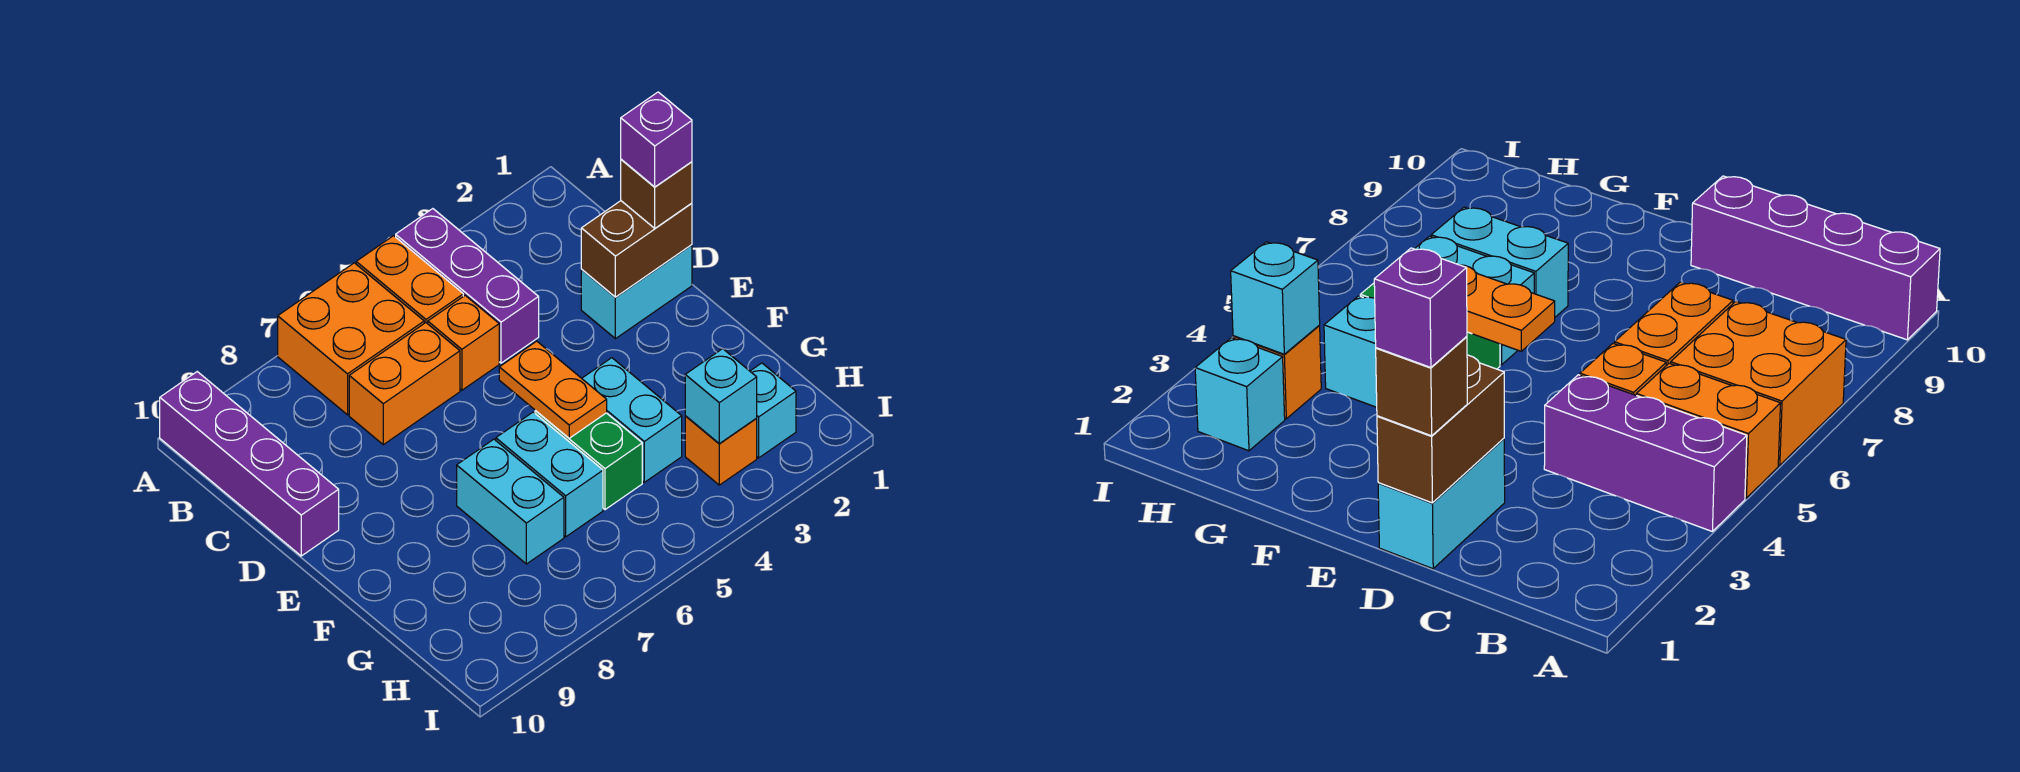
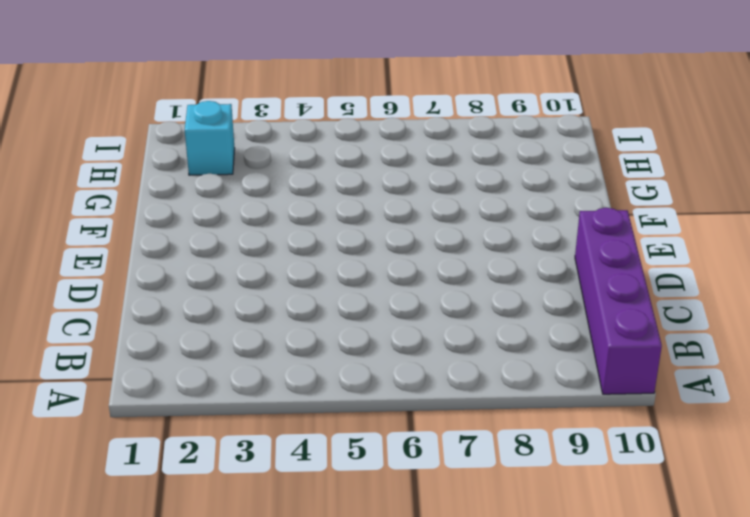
none -> purple brick A4:C4 level 1
none -> orange brick A5:B5 level 1
none -> orange brick A6:B7 level 1

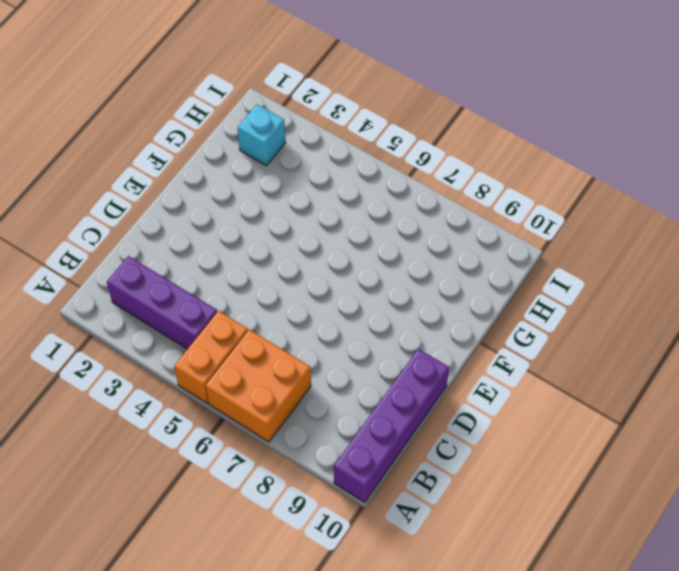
purple brick B2:B4 level 1 -> purple brick A4:C4 level 1
none -> orange brick C5 level 1
none -> orange brick C6:C7 level 1
none -> cyan brick D1:D2 level 1

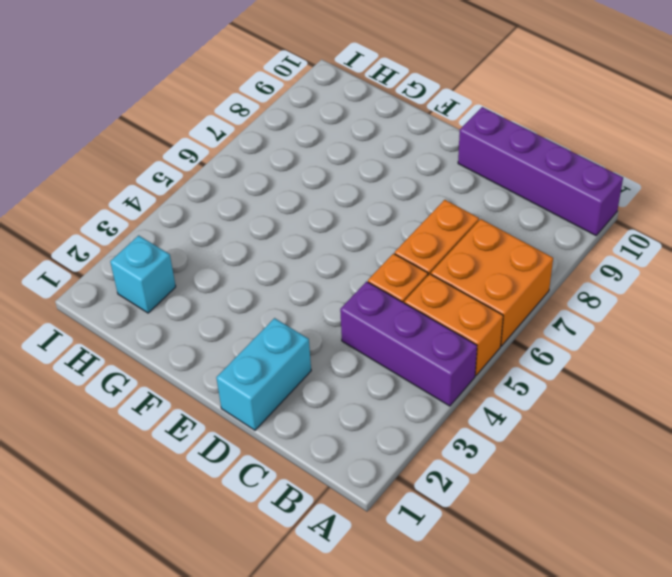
none -> cyan brick F4:G4 level 1
none -> green brick F5:G5 level 1
none -> cyan brick F6:G6 level 1

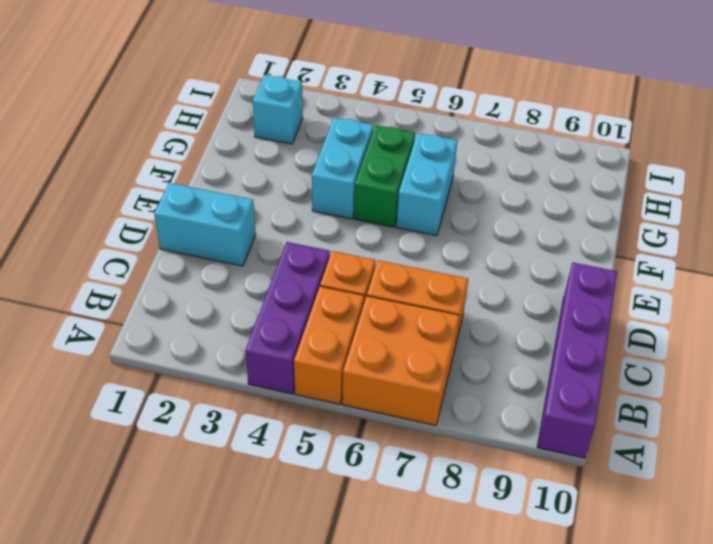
none -> cyan brick F7:G7 level 1
none -> orange brick H3 level 1
none -> brown brick D1:D2 level 2

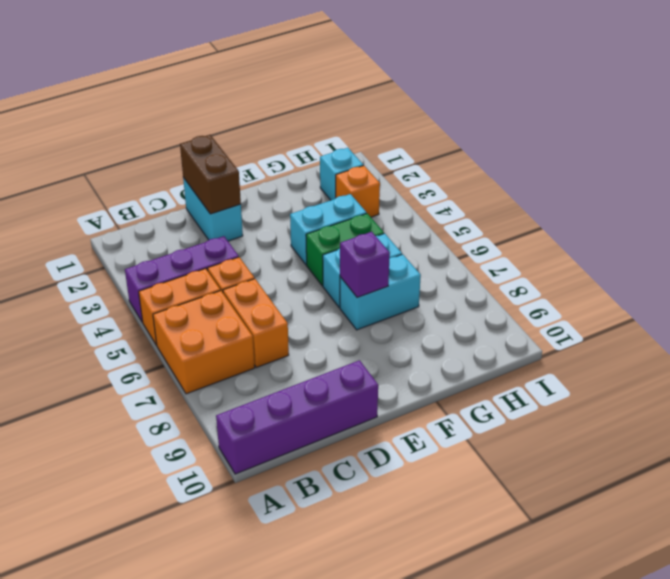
purple brick F7 level 2 -> purple brick D1 level 4
none -> orange plate E5:F5 level 2
none -> cyan brick H3 level 2
none -> brown brick D1 level 3

